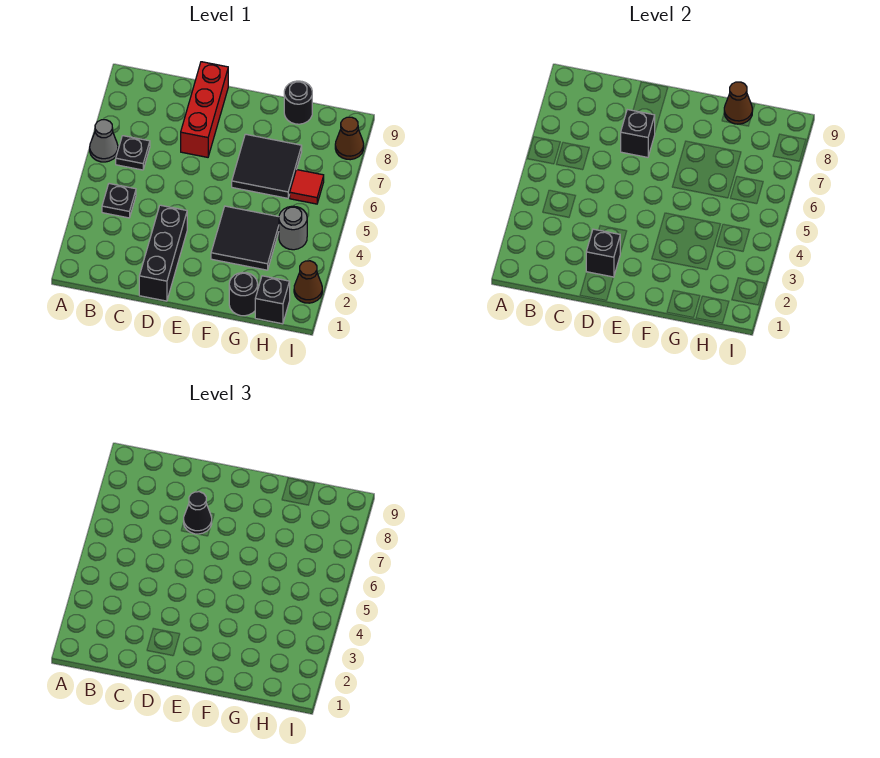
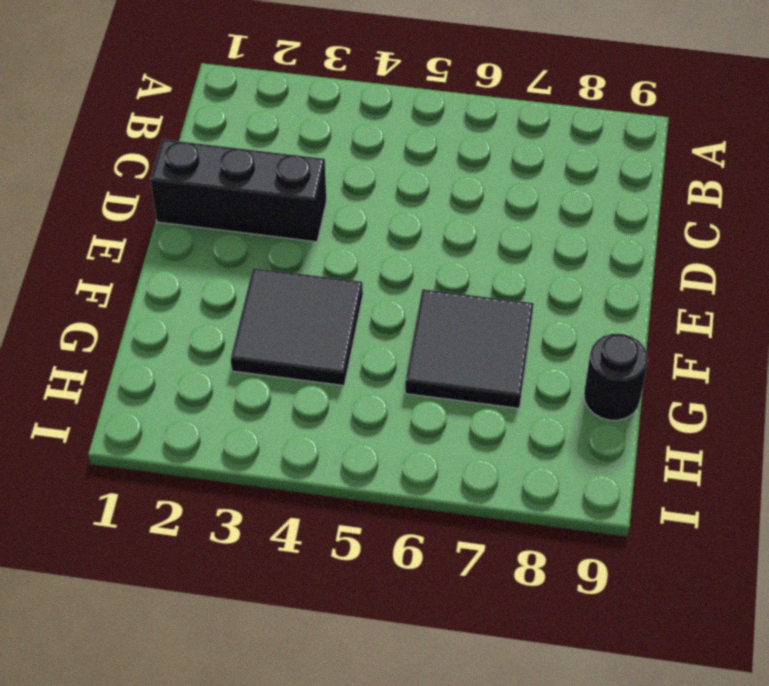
none -> grey cone A6 level 1
none -> black plate B4 level 1
none -> black plate B6 level 1

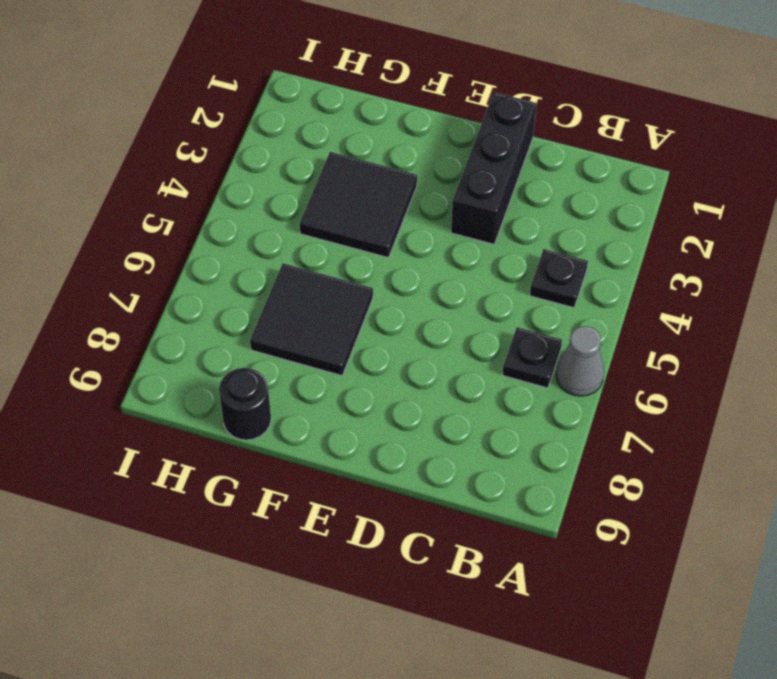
none -> red brick D7:D9 level 1
none -> black round brick G1 level 1
none -> black brick H1 level 1

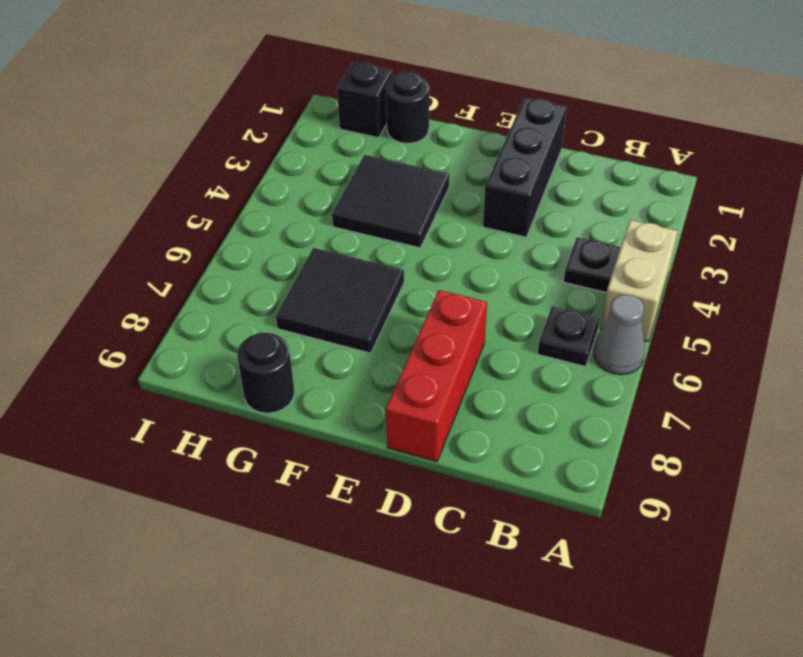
tan brick A4:A5 level 1 -> none
none -> grey round brick H4 level 1
none -> red tile H6 level 1
none -> brown cone I2 level 1

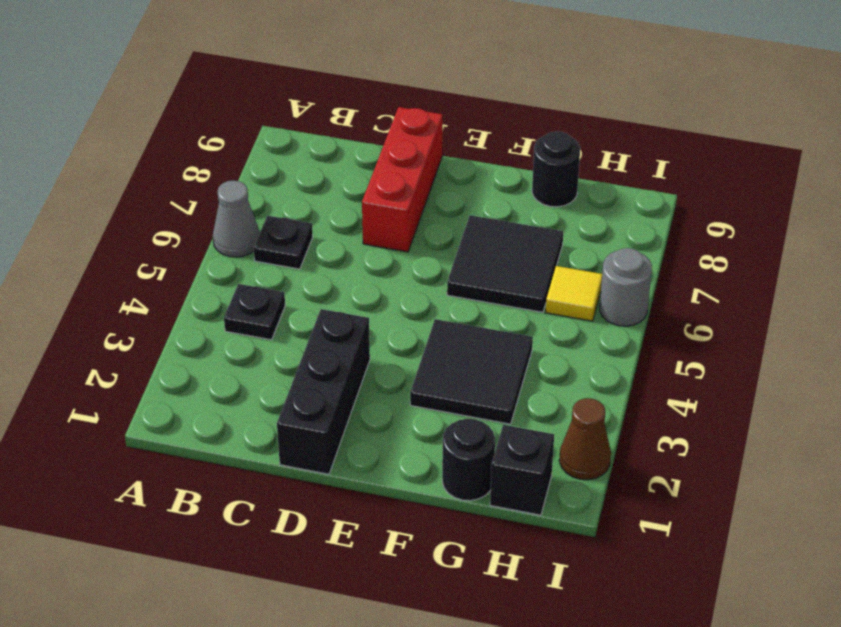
yellow tile H6 level 1 -> red tile H6 level 1
grey round brick I6 level 1 -> grey round brick H4 level 1
none -> brown cone I8 level 1
none -> black brick D2 level 2
none -> black brick D7 level 2

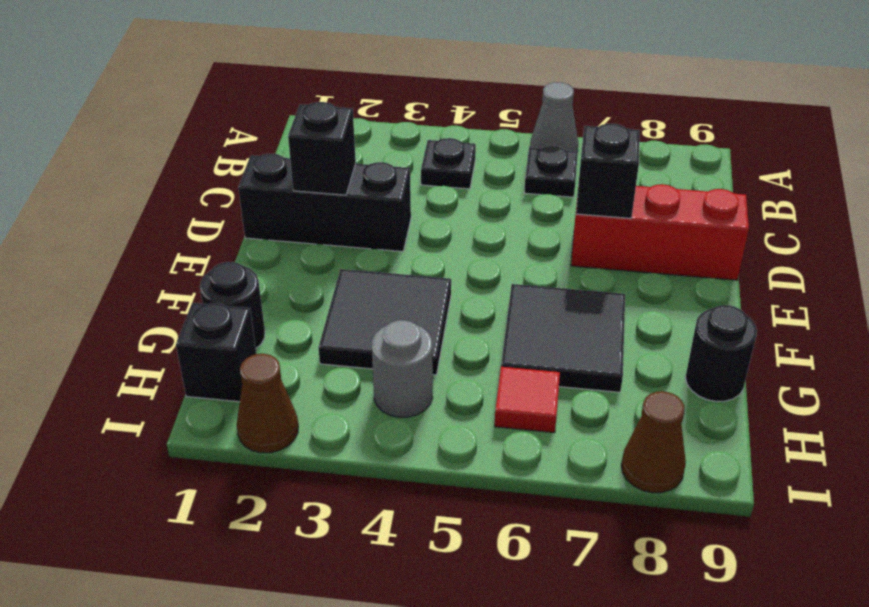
none -> brown cone G9 level 2
none -> black cone D7 level 3

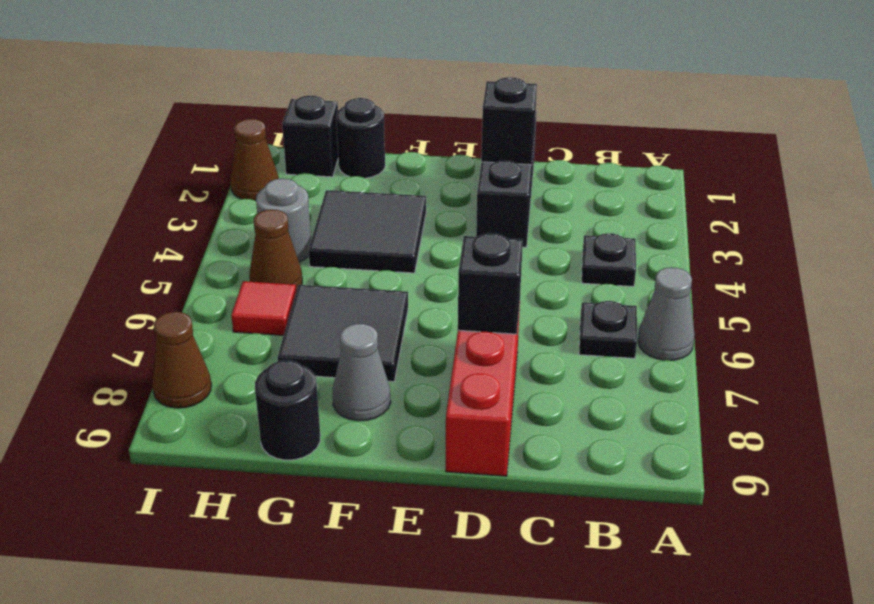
grey cone F8 level 1 -> none
brown cone H5 level 1 -> brown cone G9 level 2
none -> black cone D7 level 3

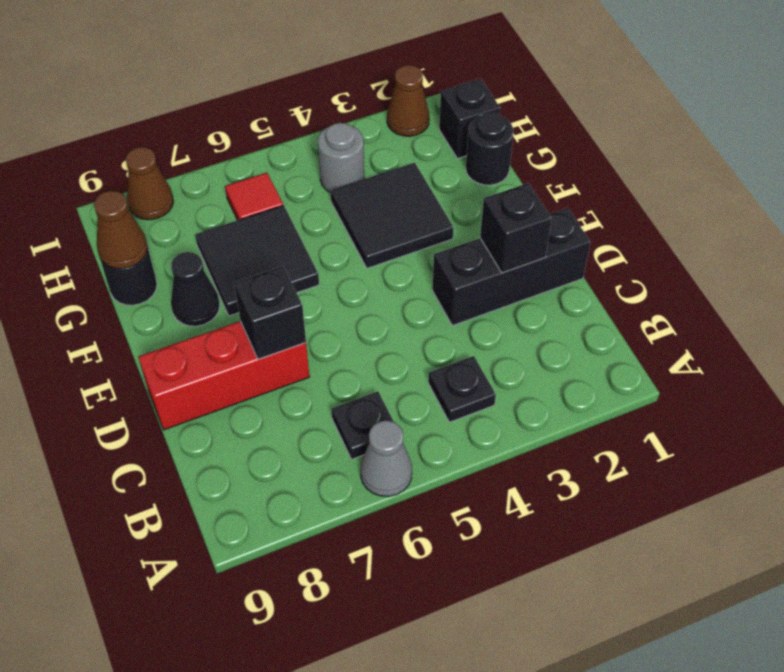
black cone F8 level 1 -> black cone D7 level 3

